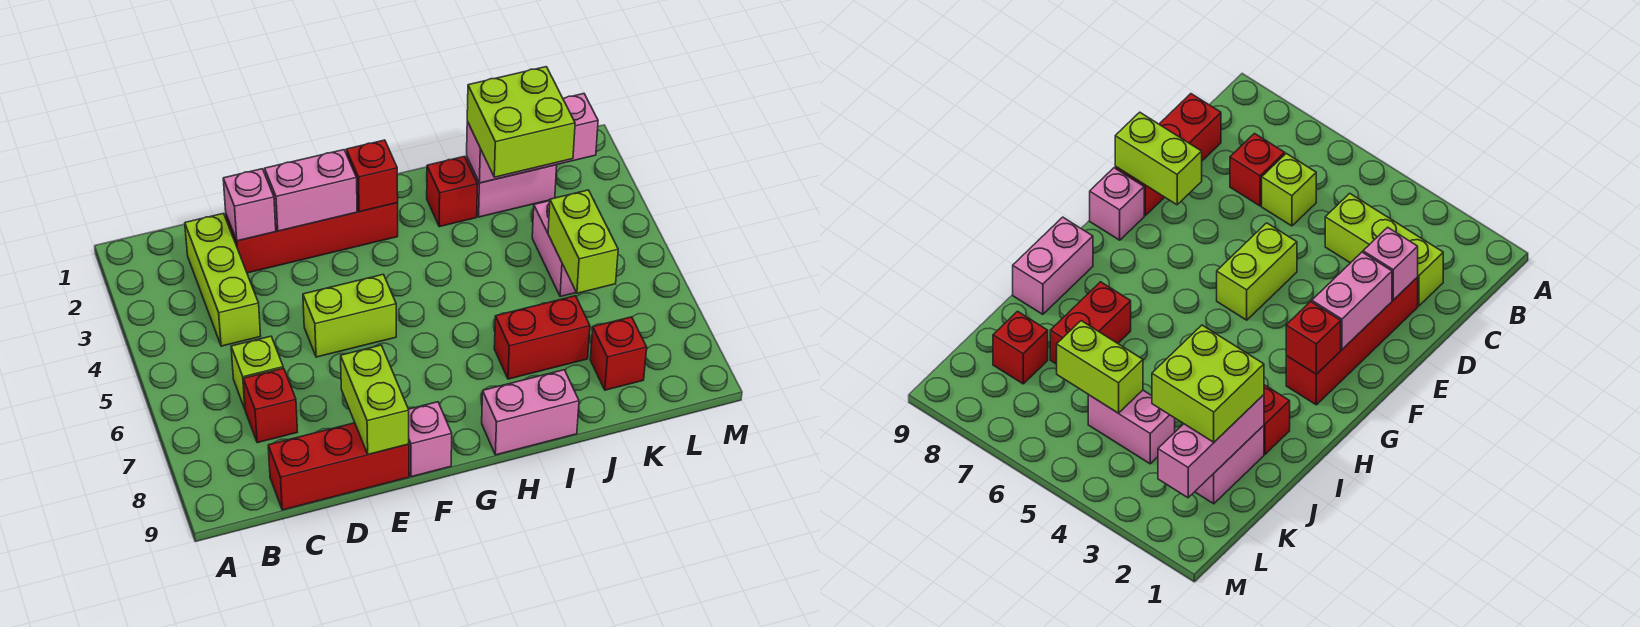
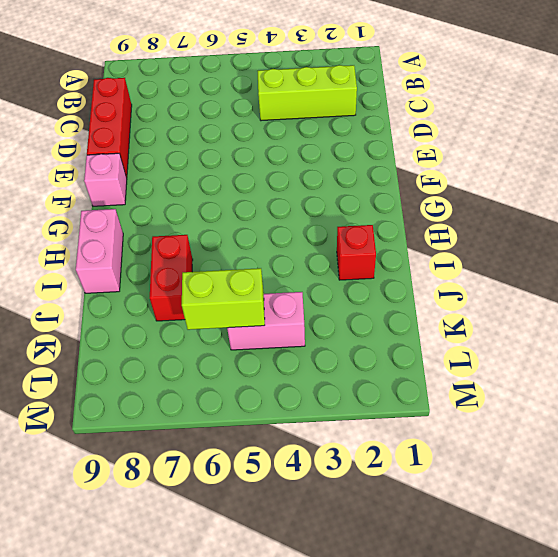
none -> lime brick C6 level 1
none -> red brick C7 level 1
none -> red brick D2:G2 level 1

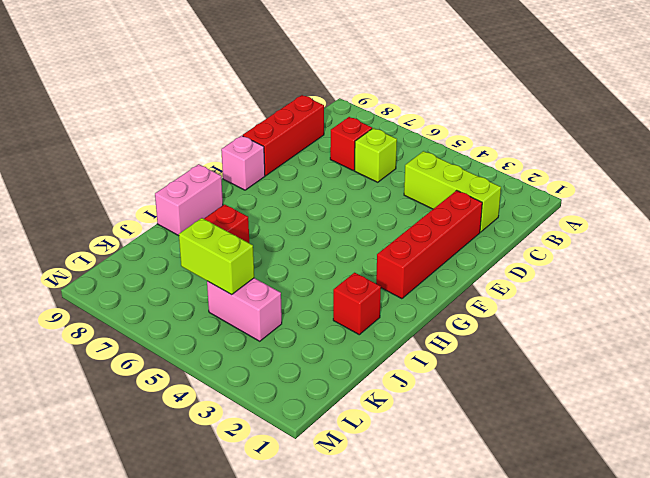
none -> lime brick E5:F5 level 1
none -> pink brick J2:K2 level 1
none -> red brick K8 level 1

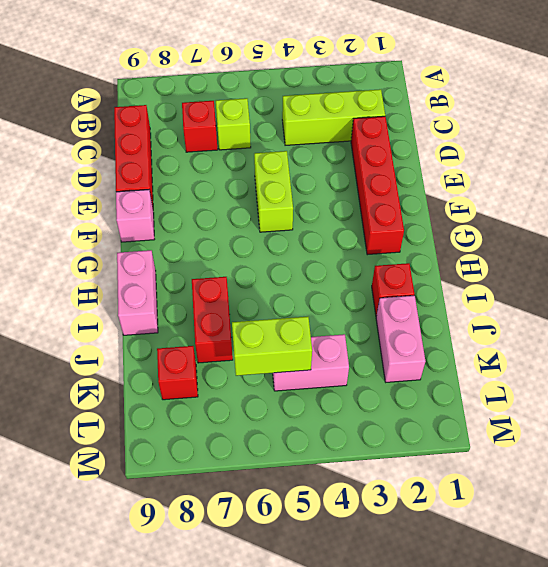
none -> pink brick D2 level 2
none -> pink brick E2:F2 level 2
none -> lime brick E8:E9 level 2

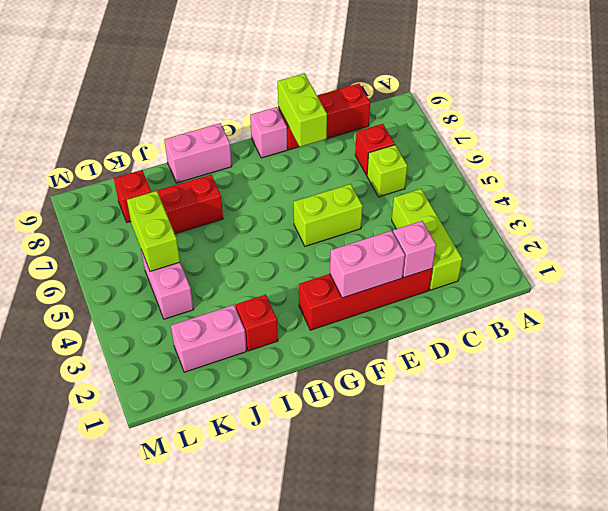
none -> red brick G2 level 2
none -> pink brick J2:L2 level 2
none -> lime brick J2:K3 level 3

